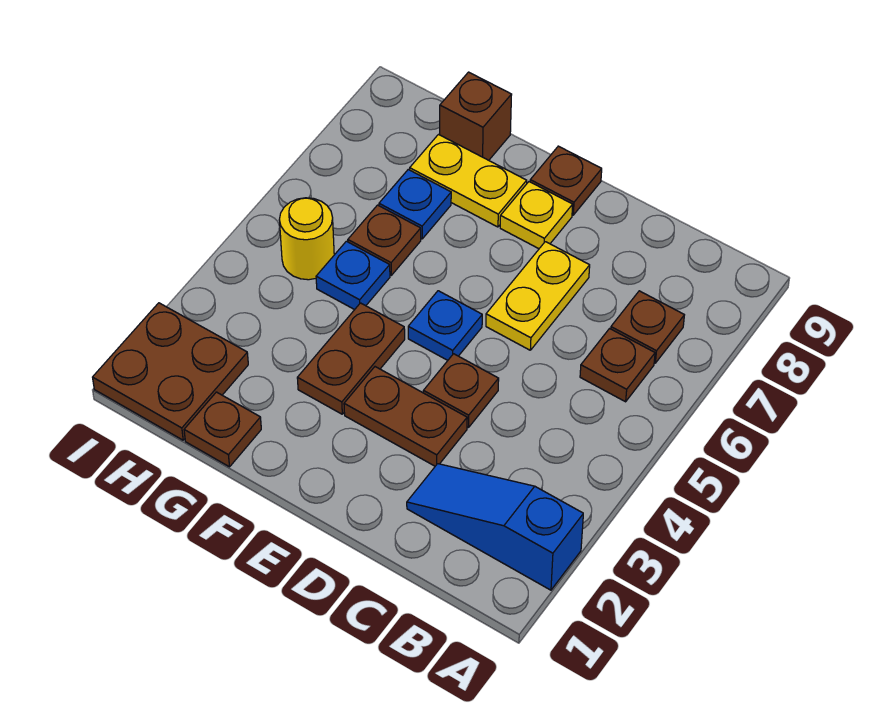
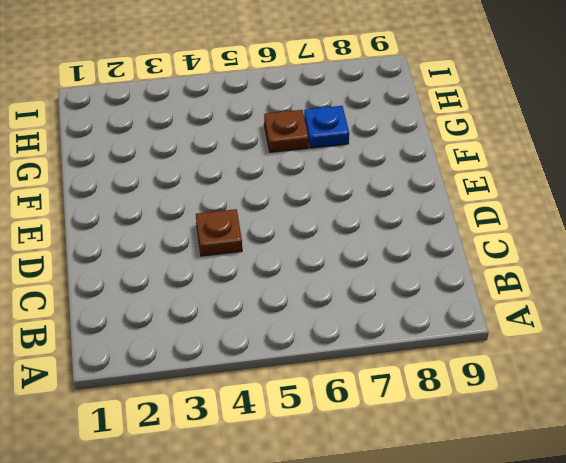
none -> blue slope A2:C2 level 1 top A
none -> brown plate B6 level 1
none -> brown plate B7 level 1

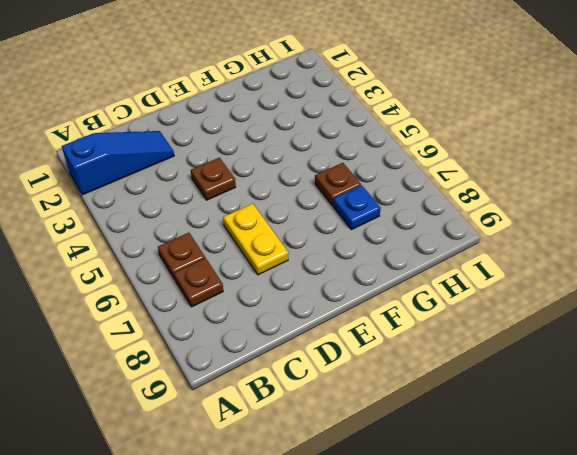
none -> brown plate D3:E3 level 1
none -> blue plate E5 level 1
none -> yellow plate E8 level 1

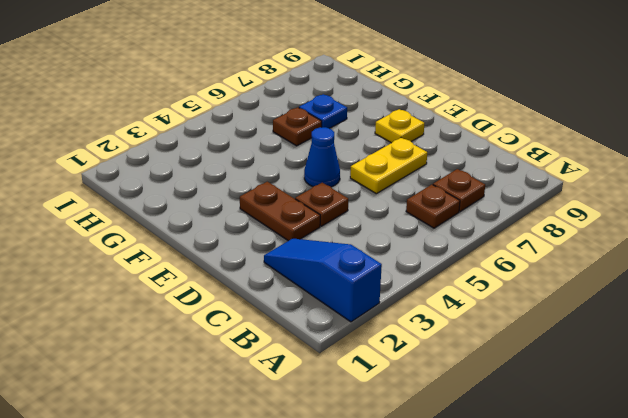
blue cone E5 level 1 -> blue plate E5 level 1
none -> brown plate E9 level 1
none -> brown plate F3:F4 level 1
none -> yellow plate F8:G8 level 1

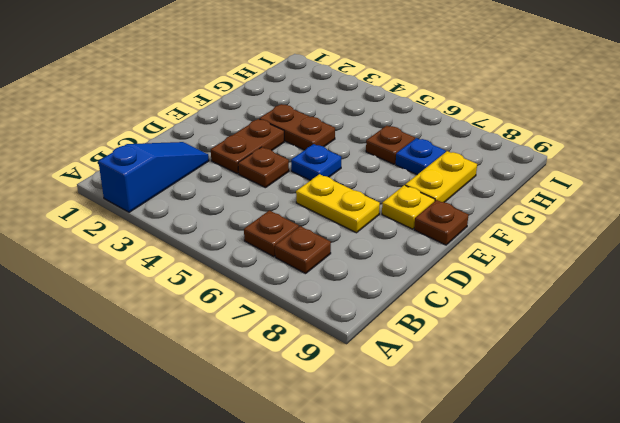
none -> brown plate G1 level 1
none -> blue plate G5 level 1
none -> brown brick G9 level 1

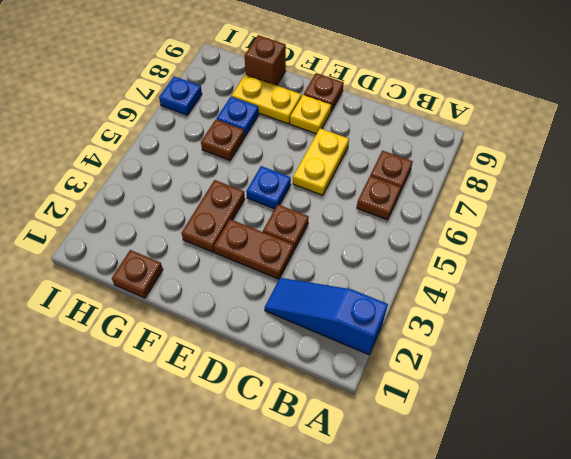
blue plate I7 level 1 -> blue plate G5 level 1
none -> brown plate H1:I2 level 1
none -> yellow round brick H5 level 1

